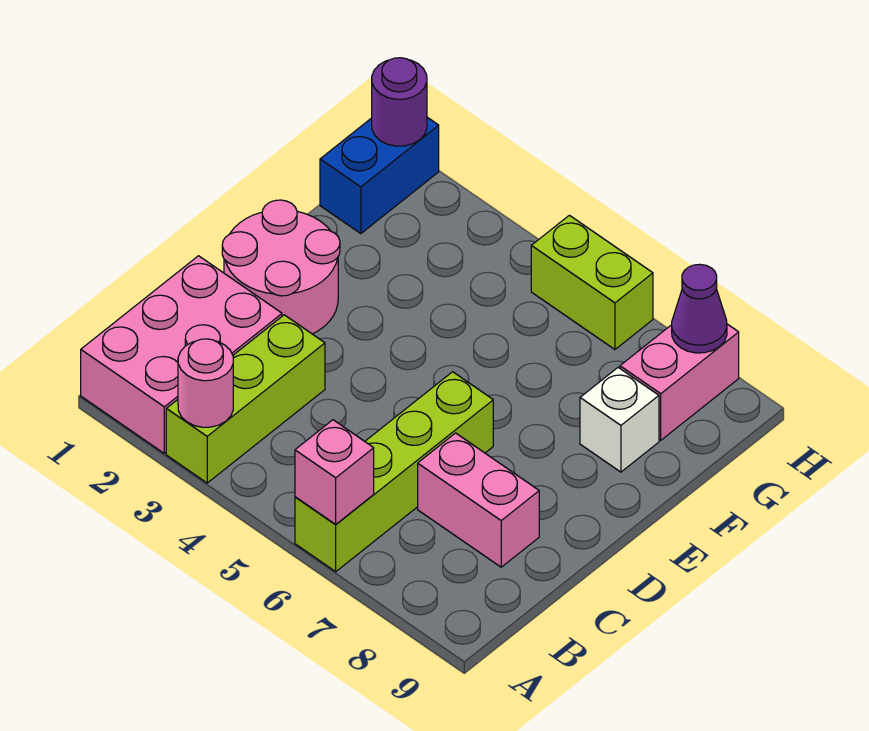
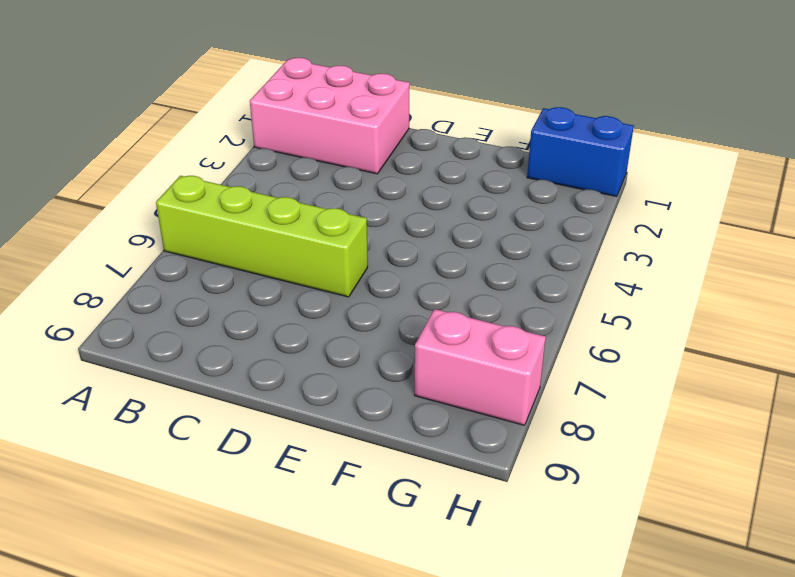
none -> lime brick A3:C3 level 1
none -> pink brick C7:C8 level 1
none -> pink round brick D1:E2 level 1

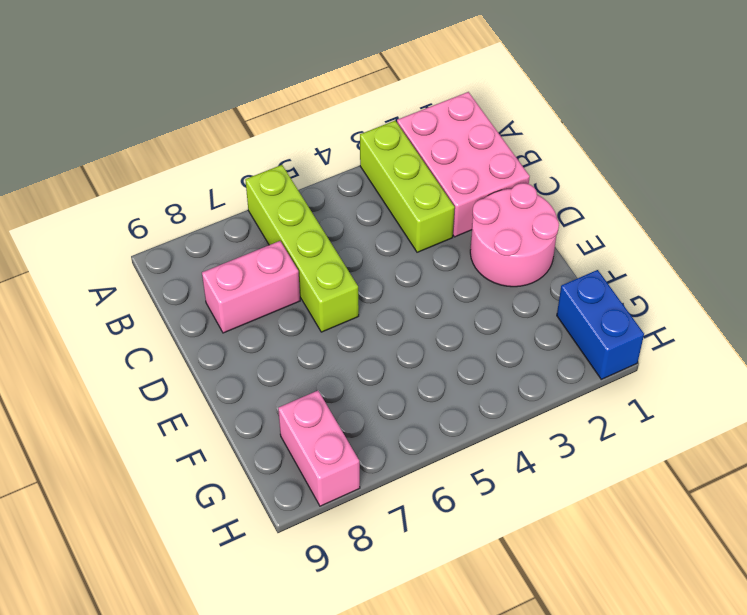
none -> white brick F8 level 1
none -> lime brick H5:H6 level 1
none -> pink round brick A3 level 2

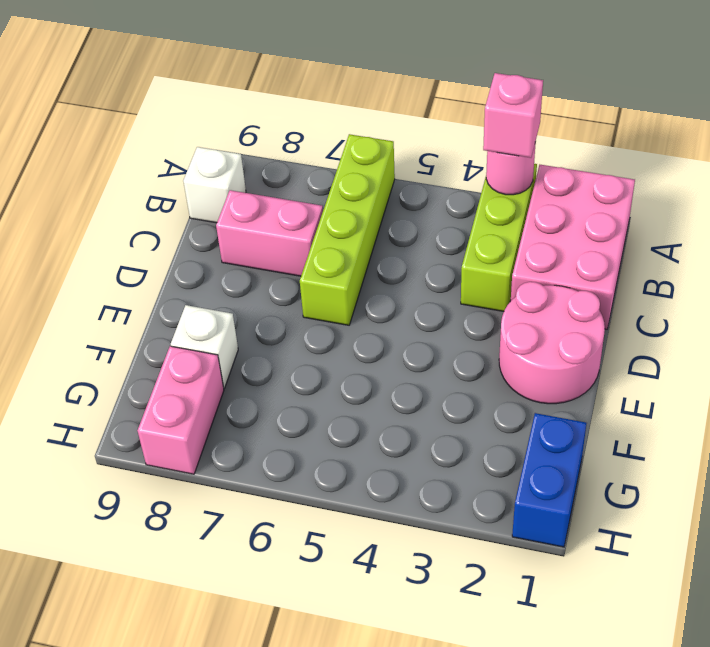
pink brick A3 level 3 -> pink brick A6 level 2
white brick B9 level 1 -> none
none -> lime brick H5:H6 level 1
none -> purple round brick H1 level 2
none -> purple cone H8 level 2

